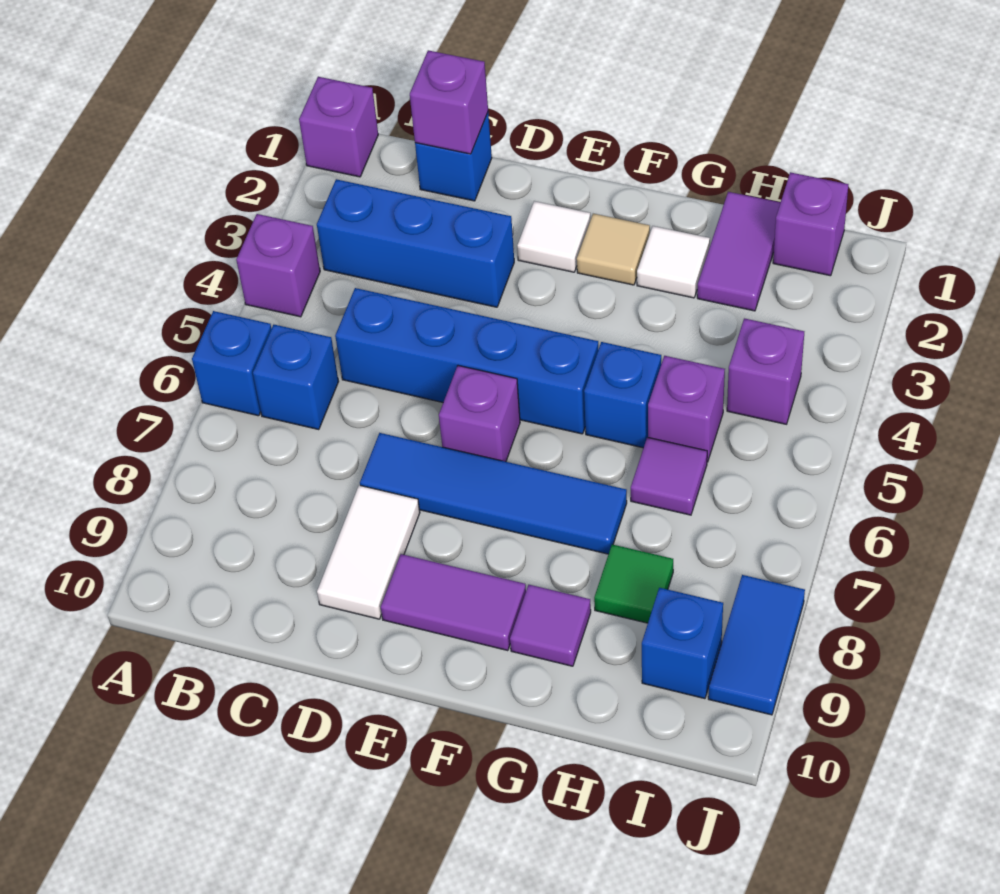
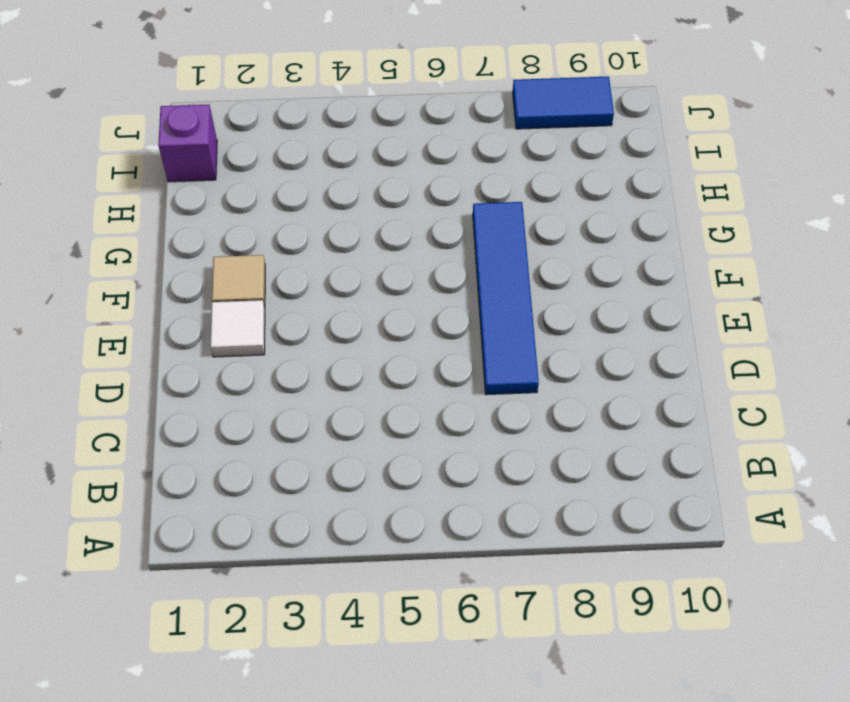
none -> purple brick A1 level 1
none -> purple brick A4 level 1
none -> blue brick A6 level 1

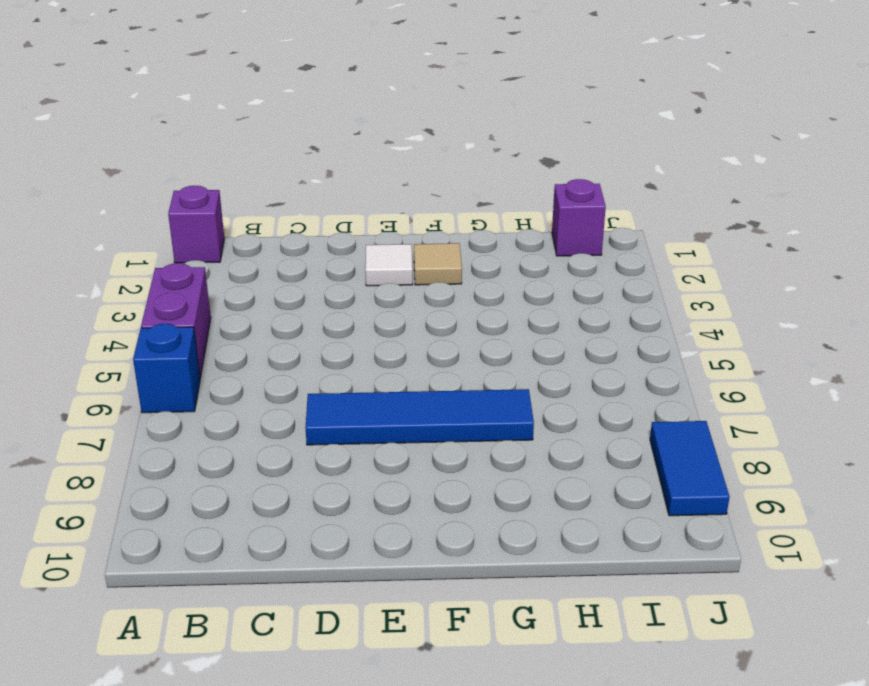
purple brick A4:A5 level 1 -> purple brick A4 level 1
none -> blue brick B3:D3 level 1
none -> blue brick B6 level 1
none -> blue brick C1 level 1

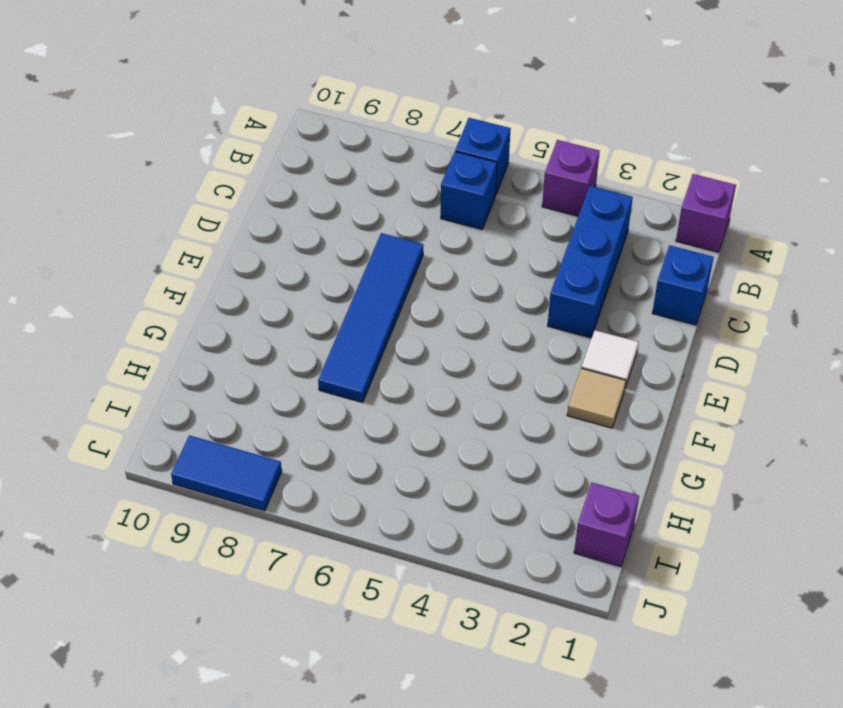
none -> blue brick C5:F5 level 1
none -> white tile D8:D9 level 1
none -> purple brick E6 level 1

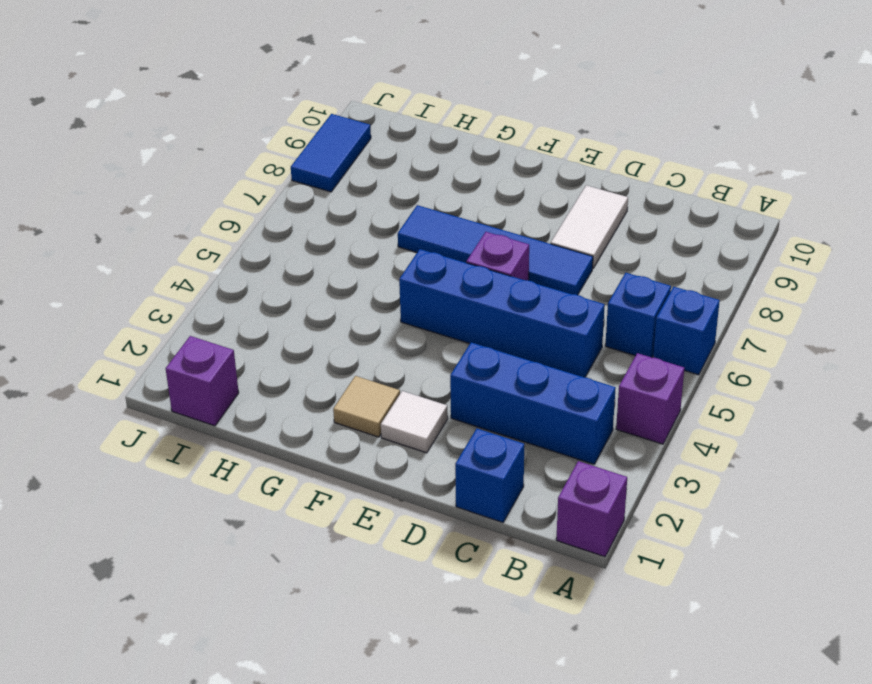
none -> purple tile E9:F9 level 1
none -> white tile G2 level 1
none -> blue brick G5 level 1

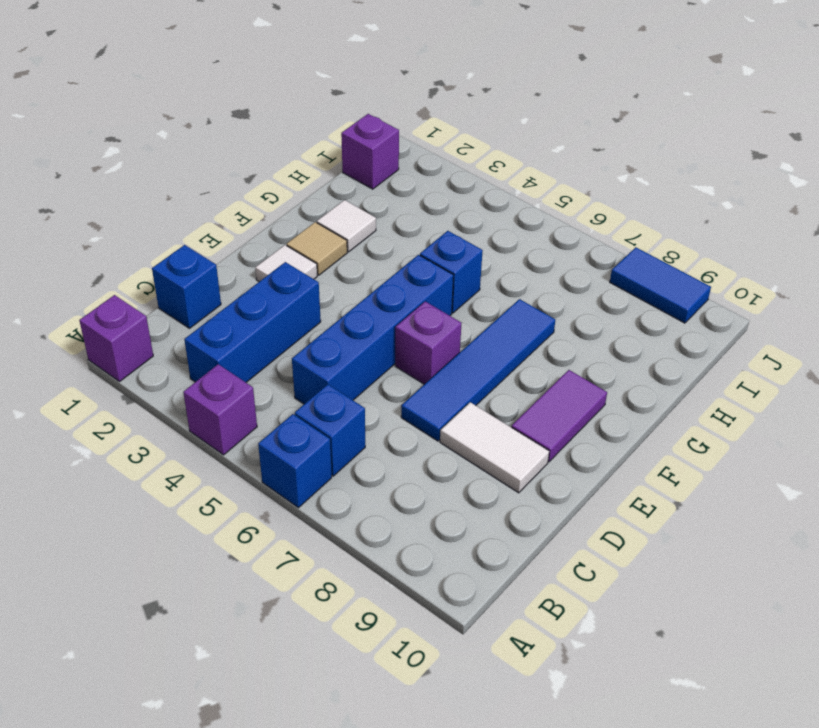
none -> purple tile G9 level 1
none -> purple tile H1:H2 level 1
none -> purple brick H5 level 1

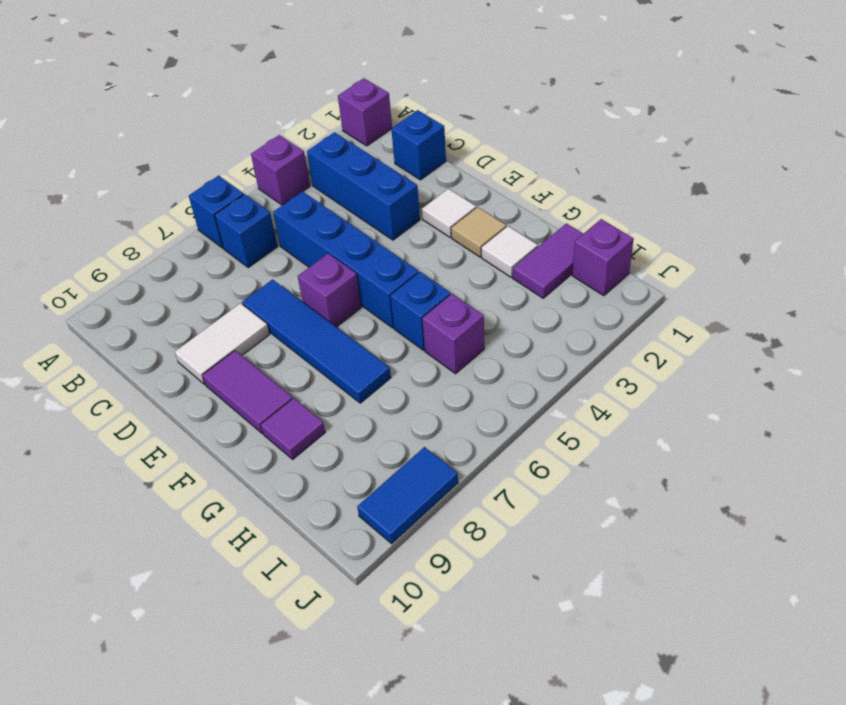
none -> purple tile H6 level 1
none -> green tile H8 level 1
none -> purple brick I4 level 1

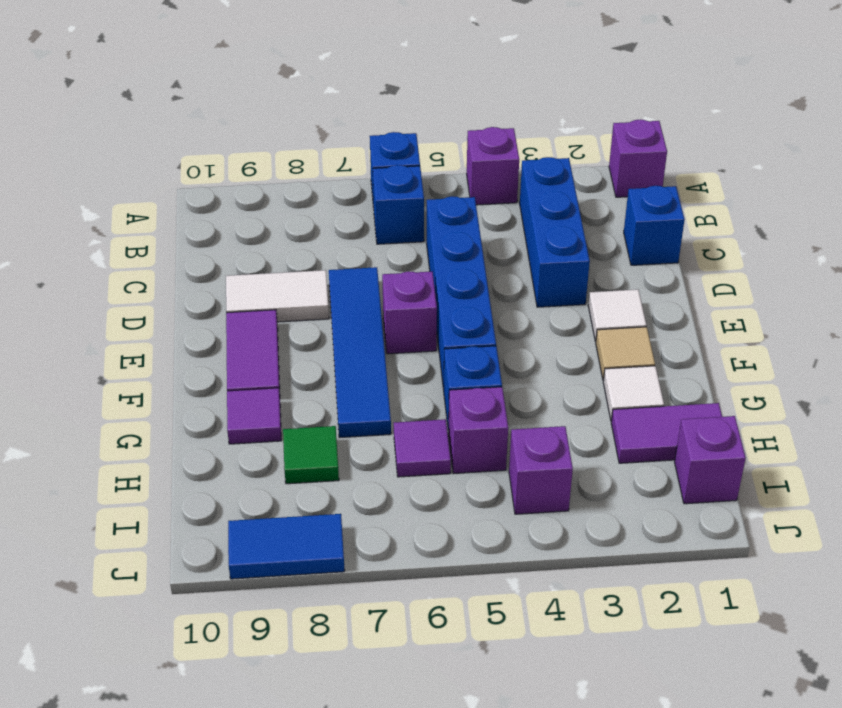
none -> blue brick I9 level 1
none -> purple brick C1 level 2

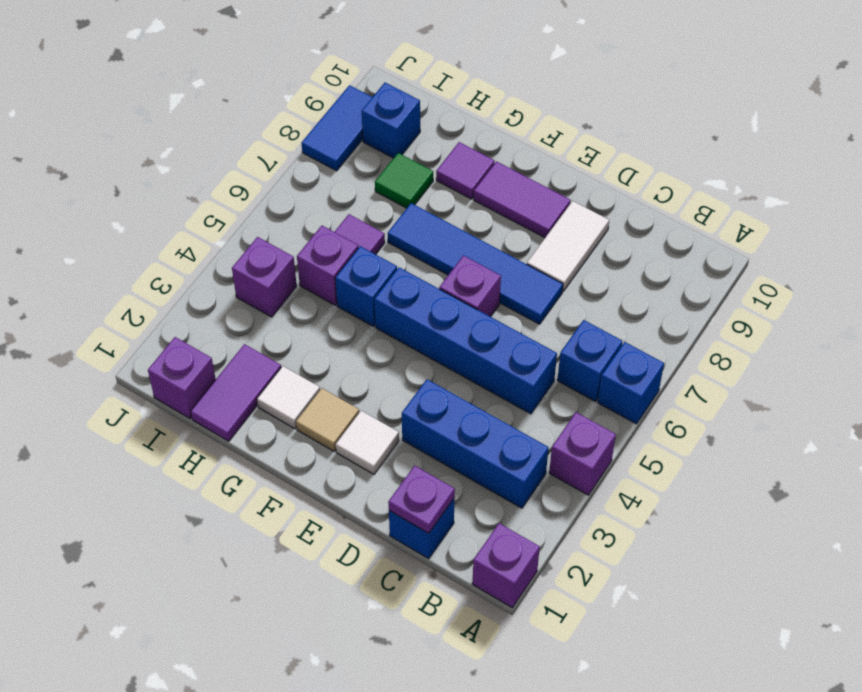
purple plate C1 level 2 -> purple brick C1 level 2

